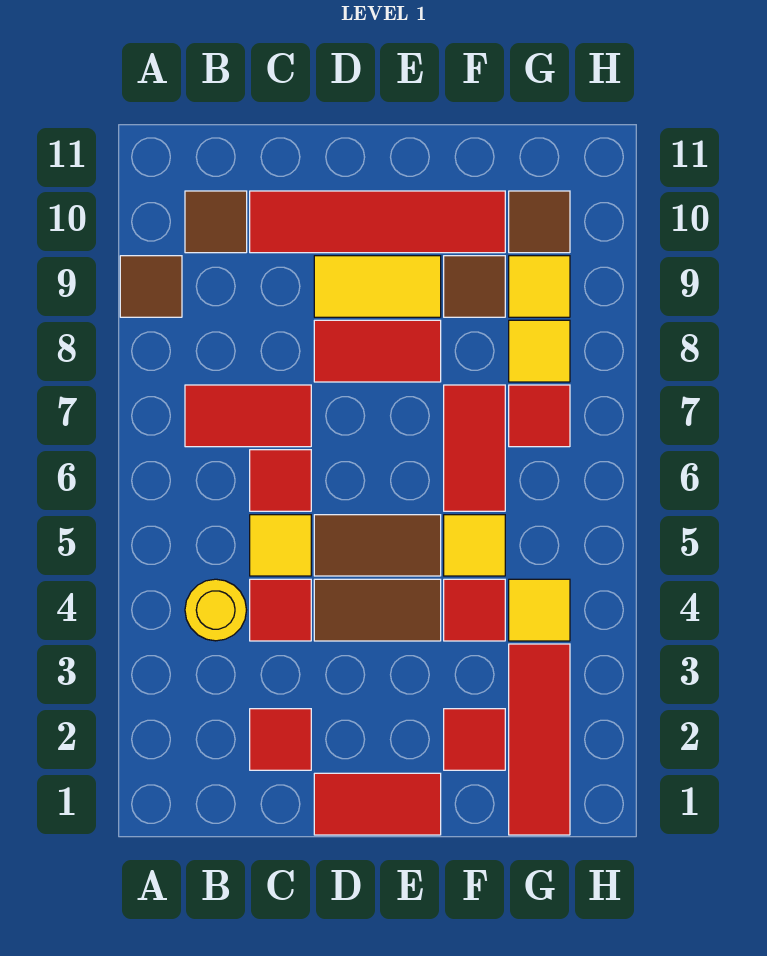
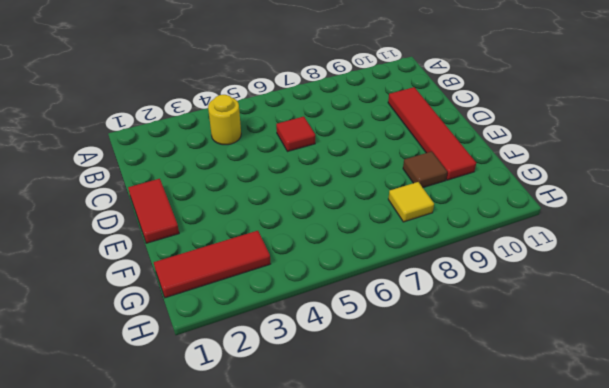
none -> brown tile A9 level 1
none -> red tile B7:C7 level 1
none -> brown tile B10 level 1

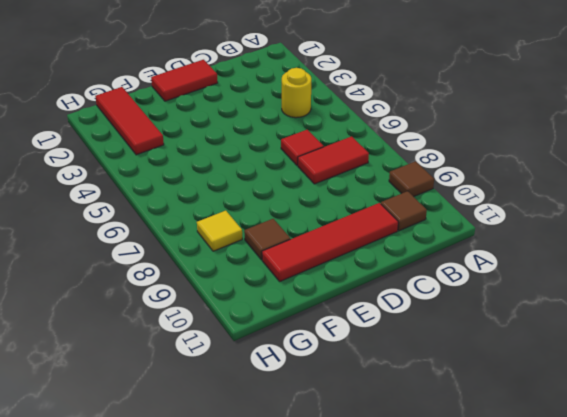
none -> red tile C2 level 1
none -> red tile C4 level 1
none -> yellow tile C5 level 1

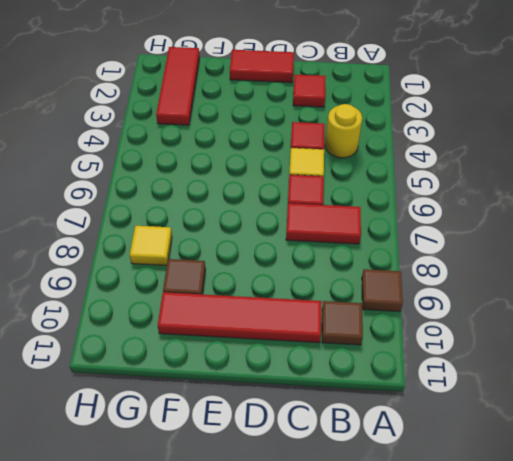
none -> brown tile D4:E4 level 1
none -> brown tile D5:E5 level 1
none -> red tile D8:E8 level 1

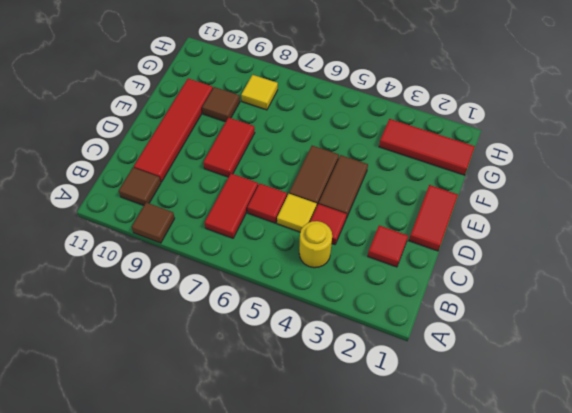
none -> yellow tile D9:E9 level 1
none -> red tile F2 level 1
none -> red tile F4 level 1

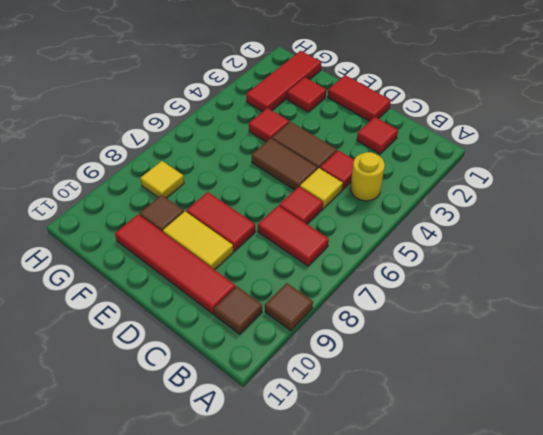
none -> yellow tile F5 level 1
none -> red tile F6:F7 level 1
none -> yellow tile G4 level 1

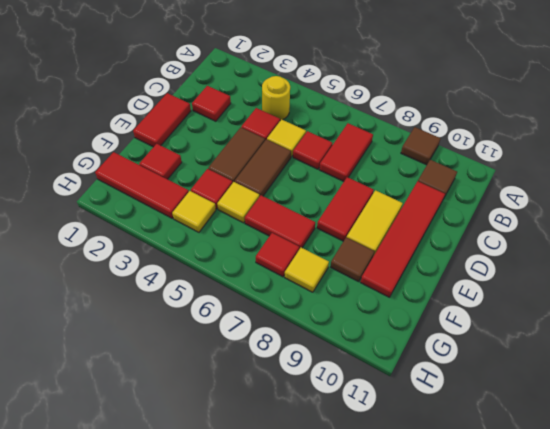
none -> yellow tile G9 level 1
none -> brown tile G10 level 1

